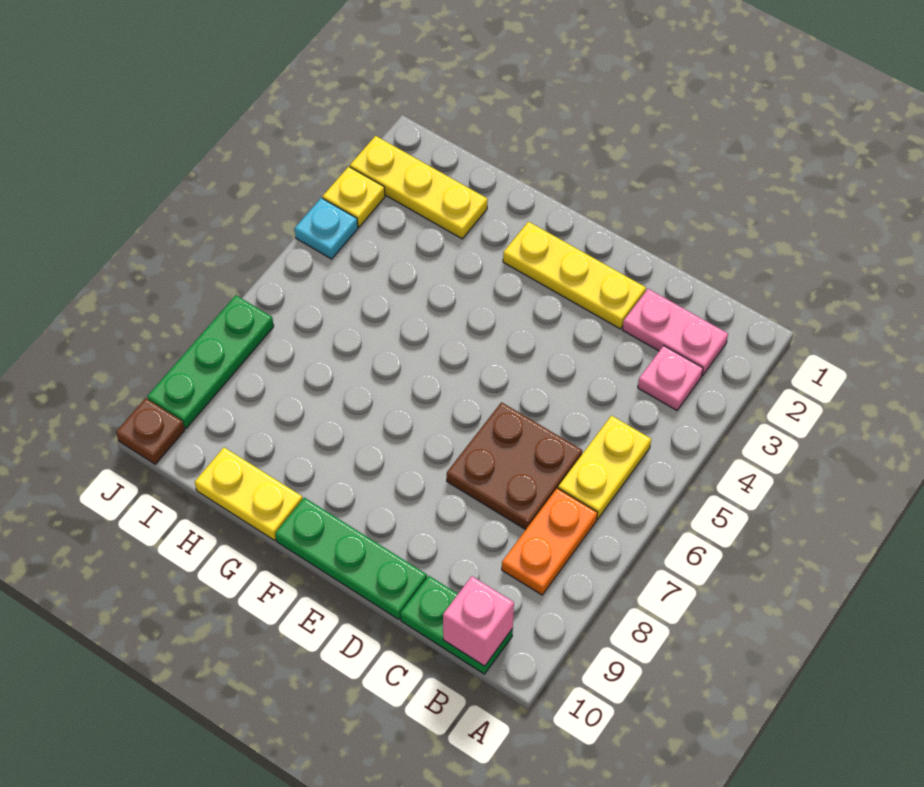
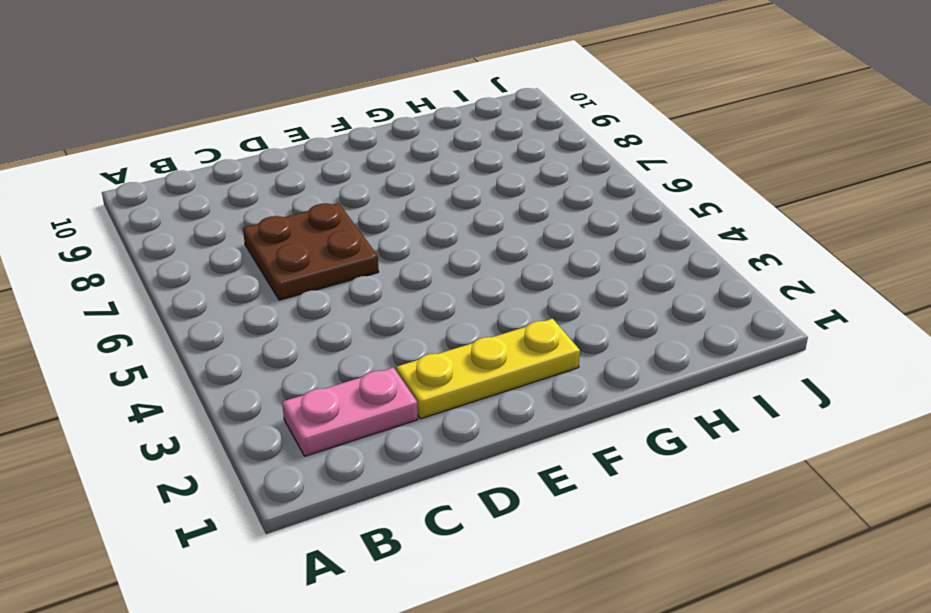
none -> pink plate B3 level 1
none -> yellow plate B5:B6 level 1
none -> orange plate B7:B8 level 1

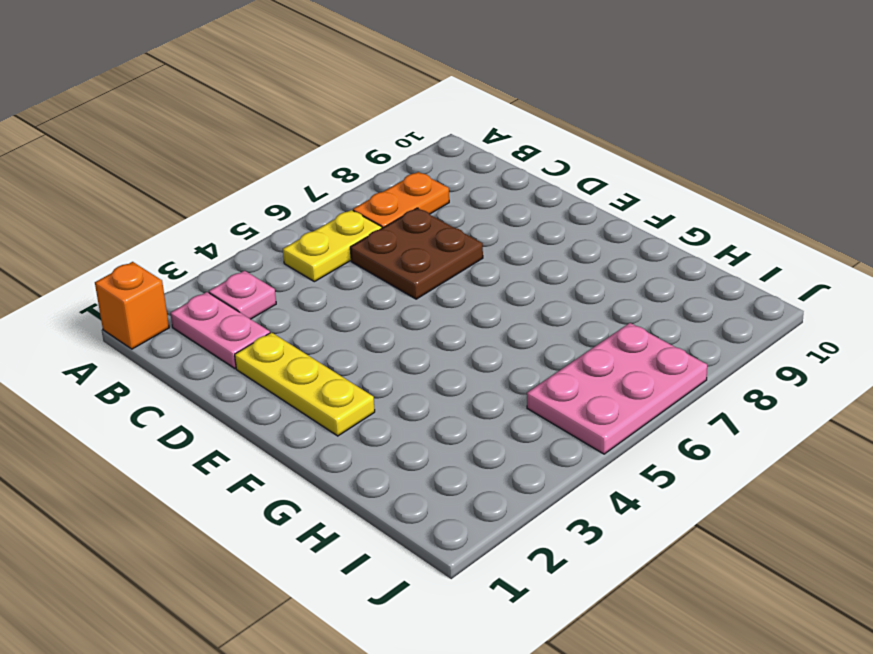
orange brick A1 level 1 -> none
pink plate I5:J7 level 1 -> green plate J7:J9 level 1
none -> green plate B10:C10 level 1
none -> green plate D10:F10 level 1
none -> yellow plate G10:H10 level 1

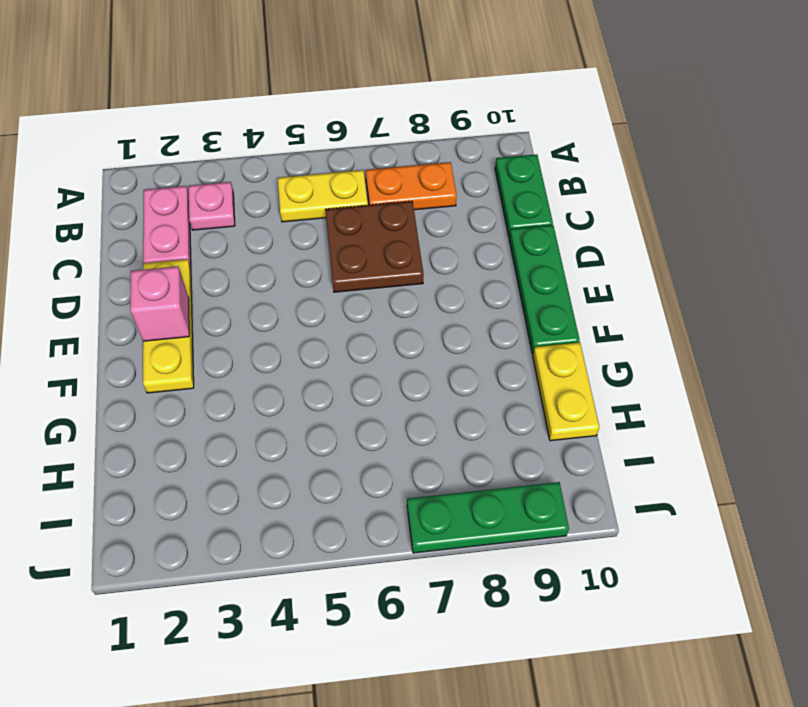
pink brick E2 level 2 -> pink brick B10 level 2
none -> yellow plate H2:J2 level 1
none -> yellow plate J3 level 1
none -> cyan plate J4 level 1

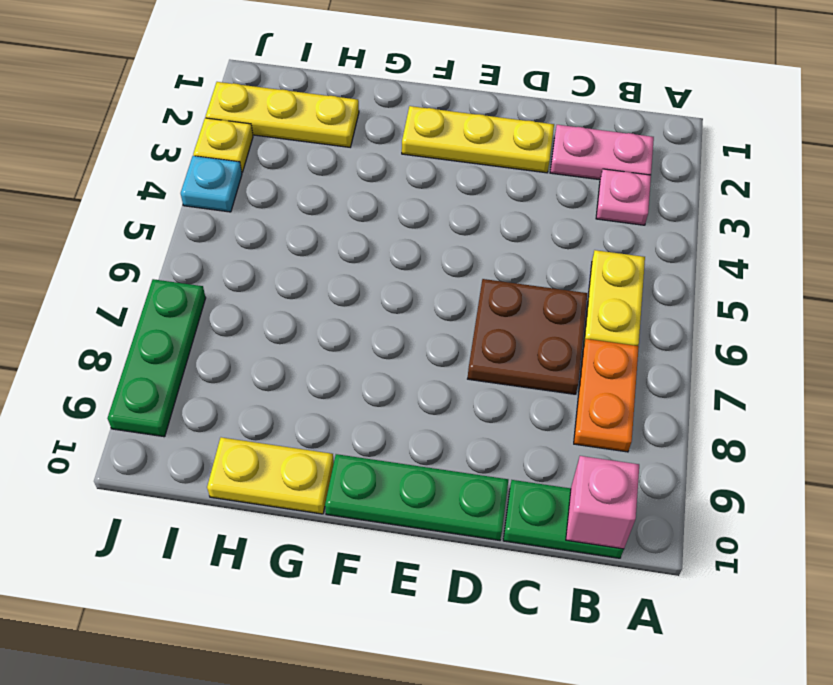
none -> brown plate J10 level 1

